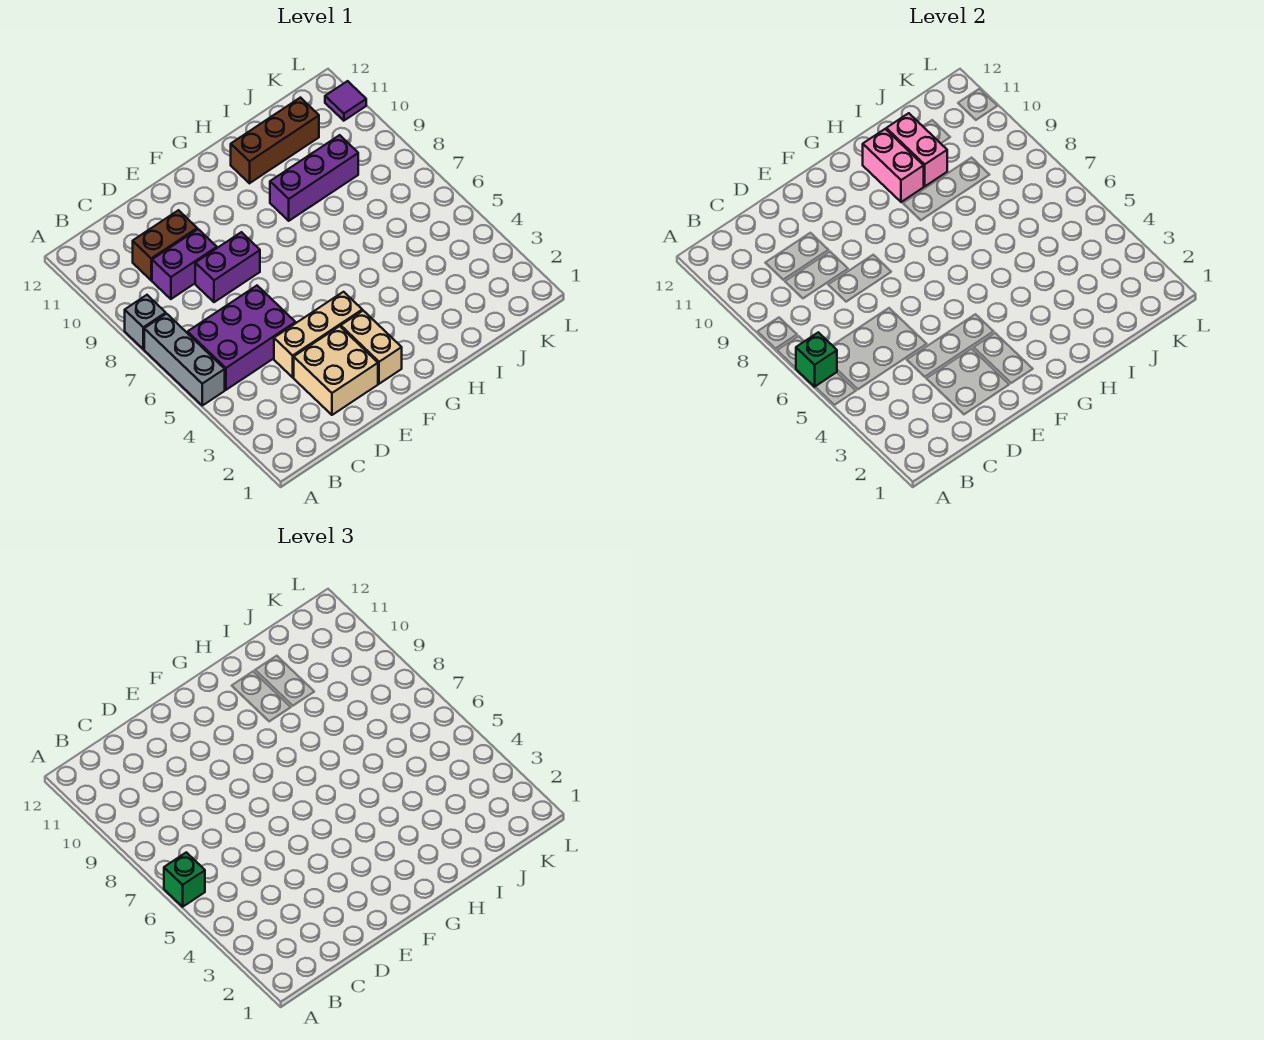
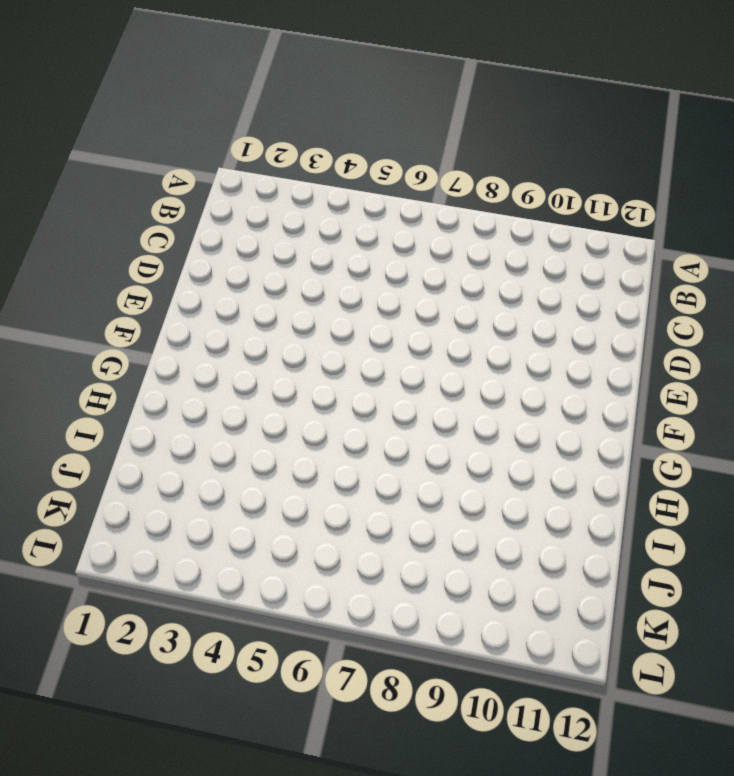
none -> grey brick A5:A7 level 1
none -> grey brick A8 level 1
none -> purple brick B5:D6 level 1

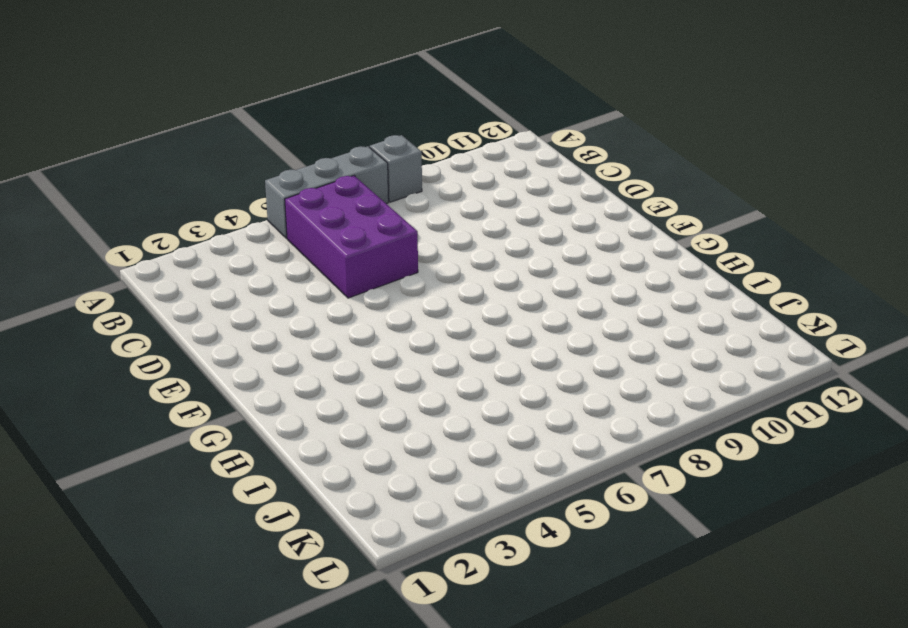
none -> purple brick C9:D9 level 1
none -> brown brick C10:D10 level 1
none -> tan brick D2:E3 level 1

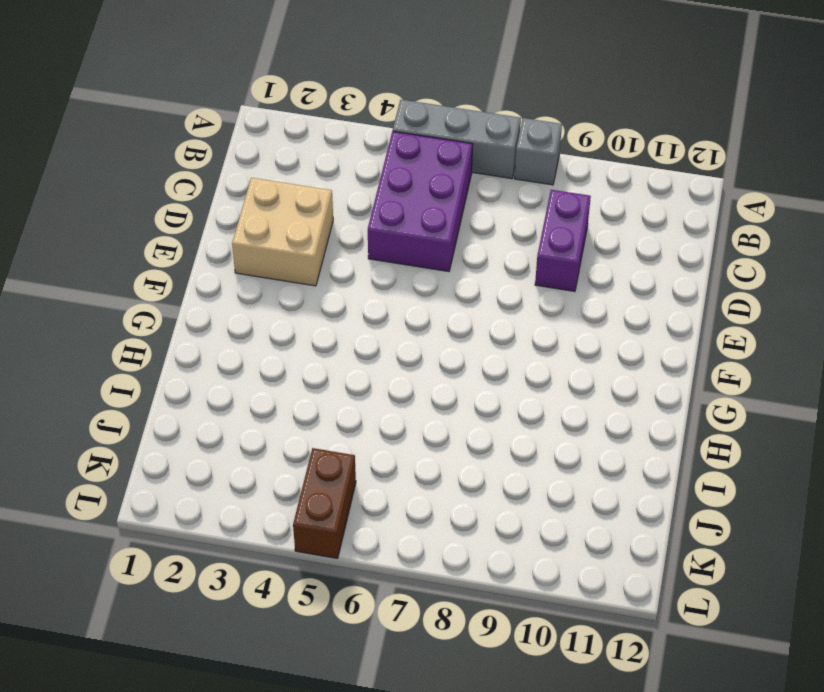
brown brick K5:L5 level 1 -> brown brick C10:D10 level 1
none -> tan brick D4:F4 level 1
none -> purple brick D8:E8 level 1
none -> tan brick F2:F3 level 1

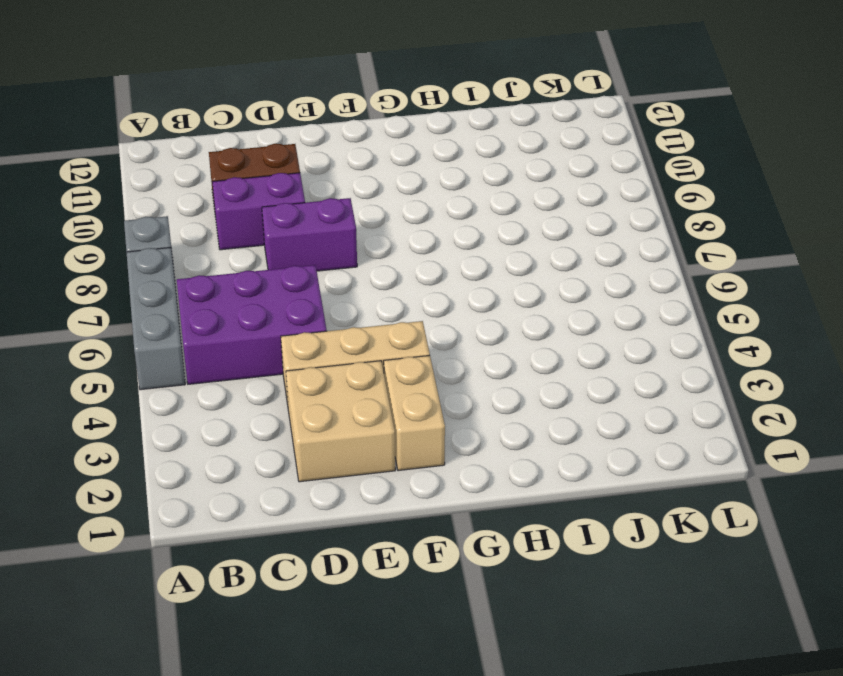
none -> purple brick H9:J9 level 1
none -> brown brick H11:J11 level 1
none -> purple tile L11 level 1

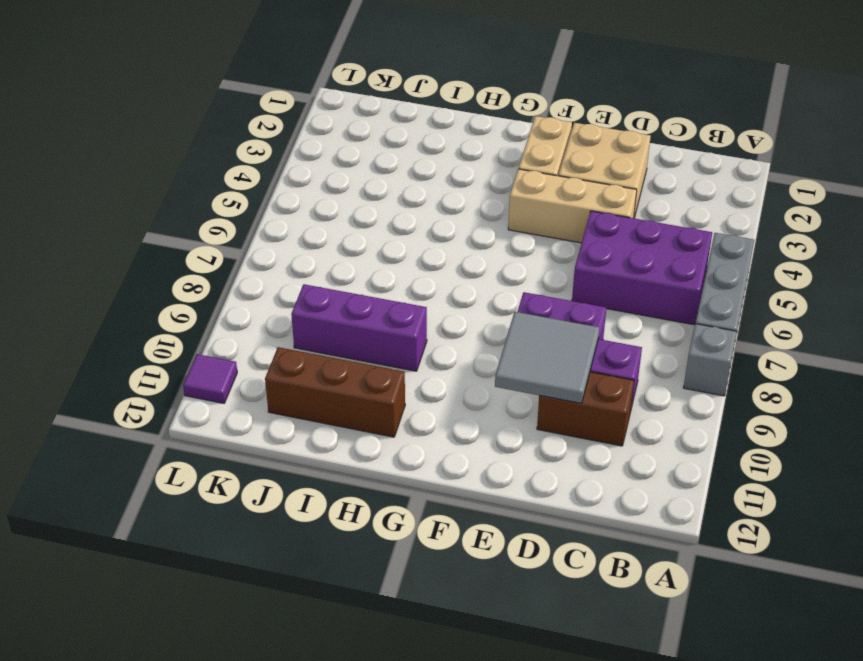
grey tile D9:E10 level 2 -> none
none -> green brick A6 level 2
none -> pink brick H10:H11 level 2
none -> pink brick I10:I11 level 2

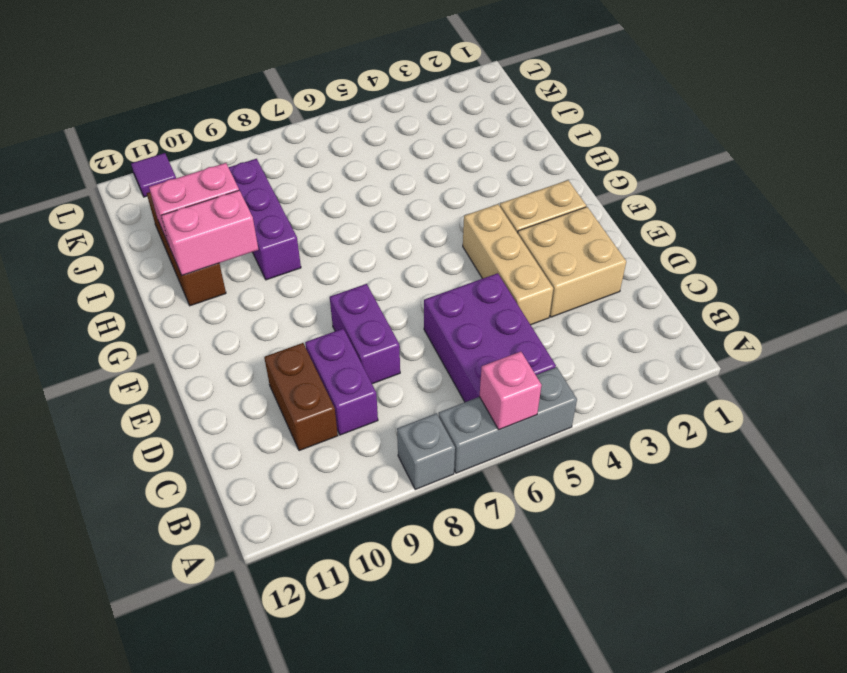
pink brick A6 level 2 -> green brick A6 level 2
none -> green brick A6 level 3

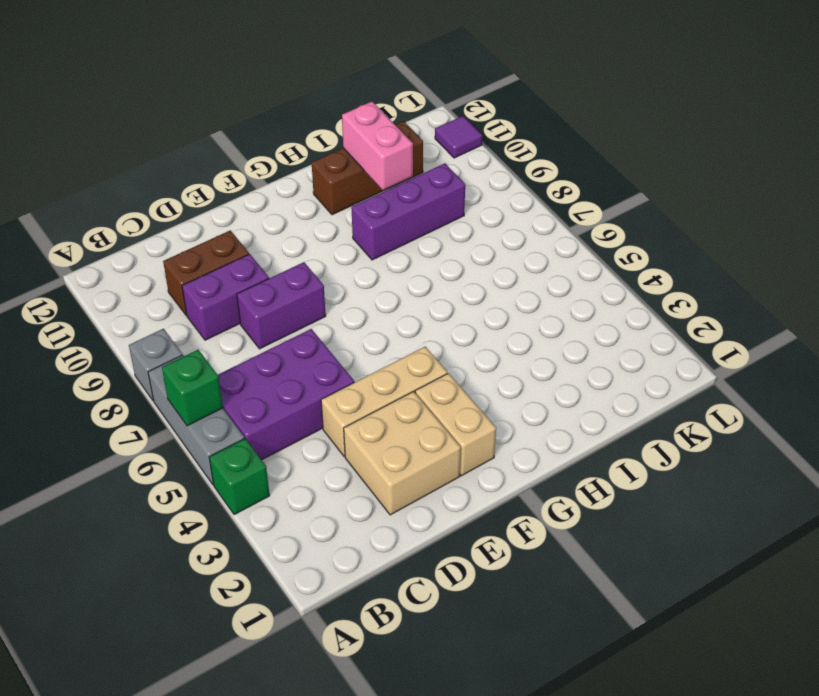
green brick A4 level 1 -> green brick A6 level 3
none -> pink brick H10:H11 level 2

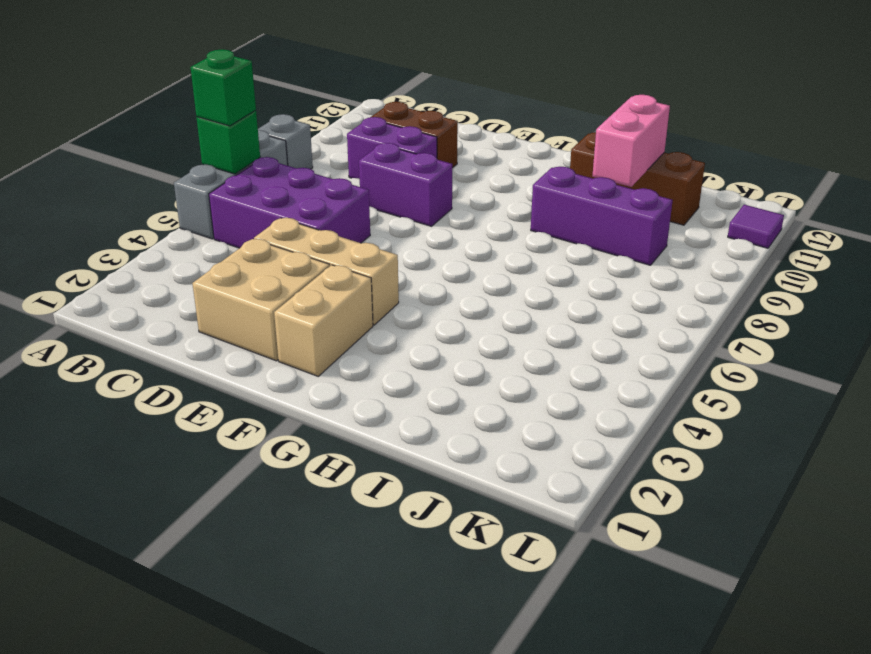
none -> pink brick H10:H11 level 2

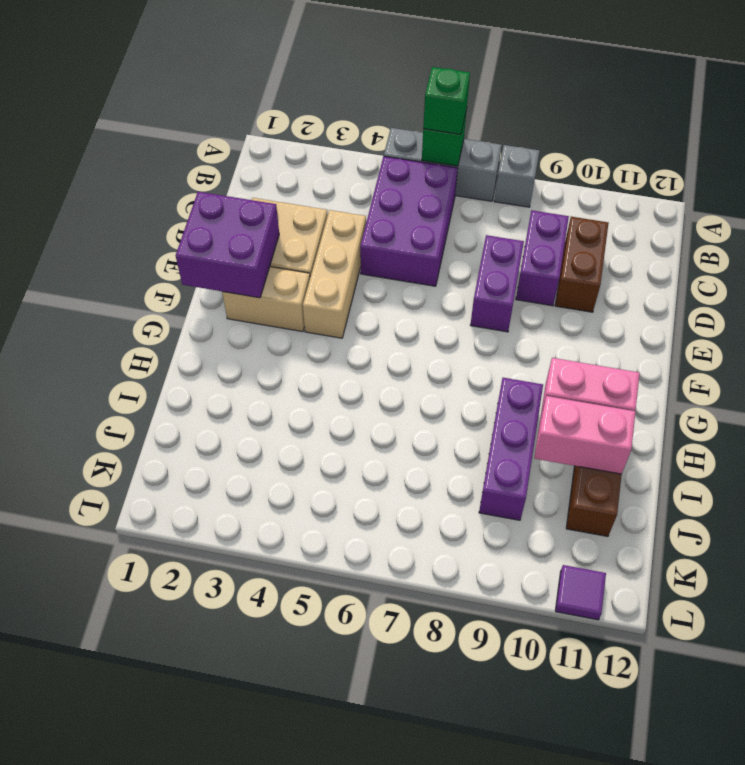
purple brick E1:F2 level 2 -> none

